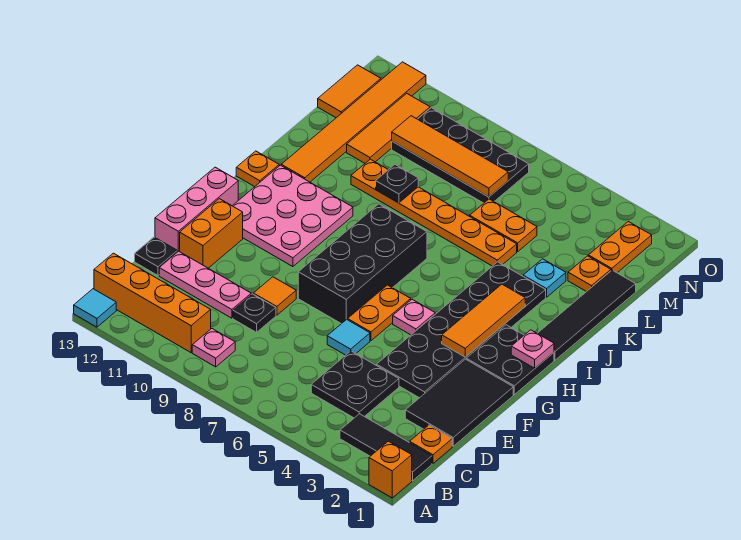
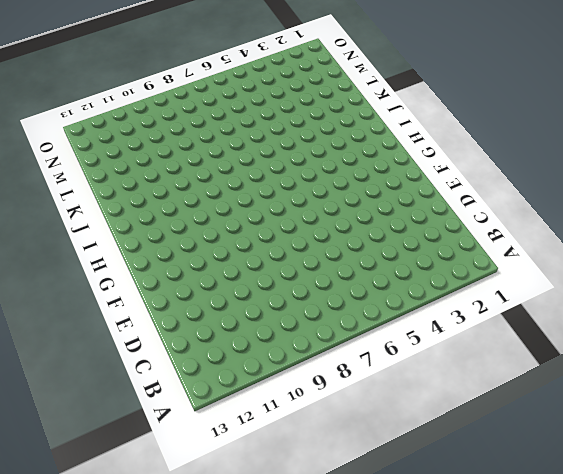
none -> orange brick A1 level 1
none -> cyan tile A13 level 1
none -> black tile B1:B3 level 1
none -> pink plate B9 level 1

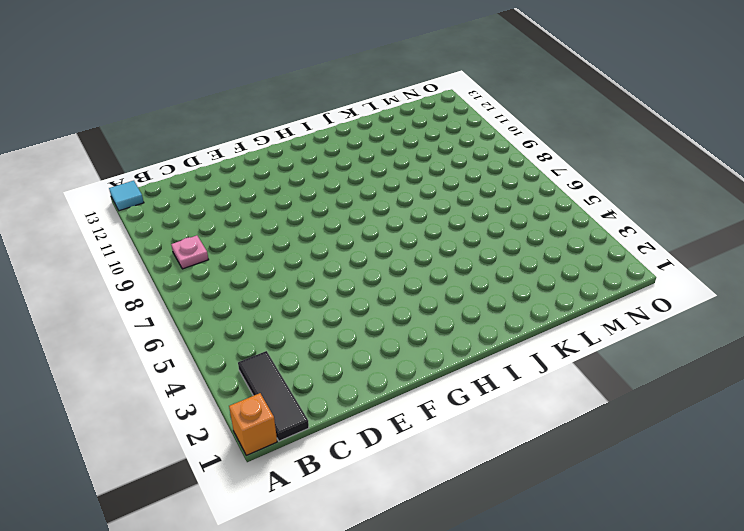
none -> orange brick B10:B13 level 1
none -> orange plate C1 level 1
none -> black plate C4:D5 level 1
none -> black tile D1:F2 level 1

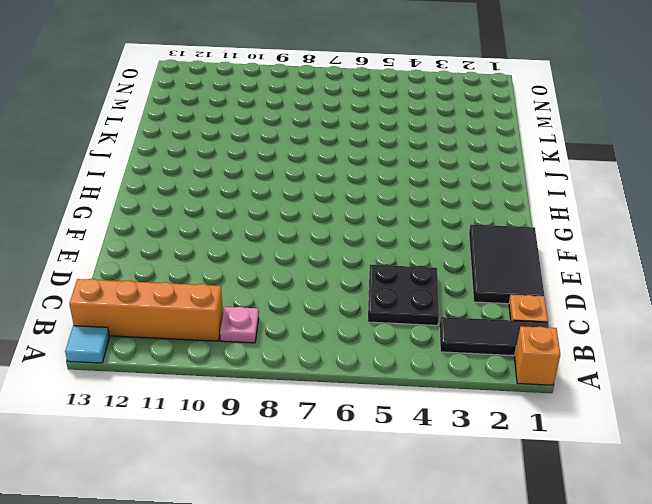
none -> black plate D9 level 1
none -> pink plate D10:D12 level 1
none -> black plate D13 level 1
none -> black plate E3:J4 level 1

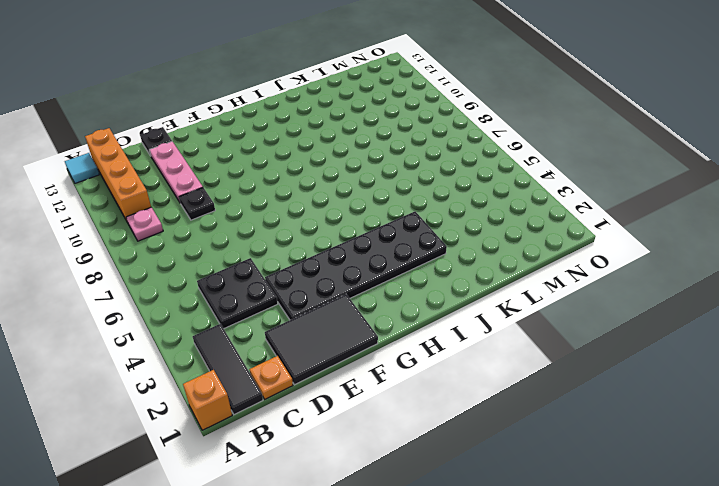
none -> cyan tile E6 level 1
none -> orange tile E9 level 1
none -> orange brick E12:F12 level 1
none -> pink brick E13:G13 level 1

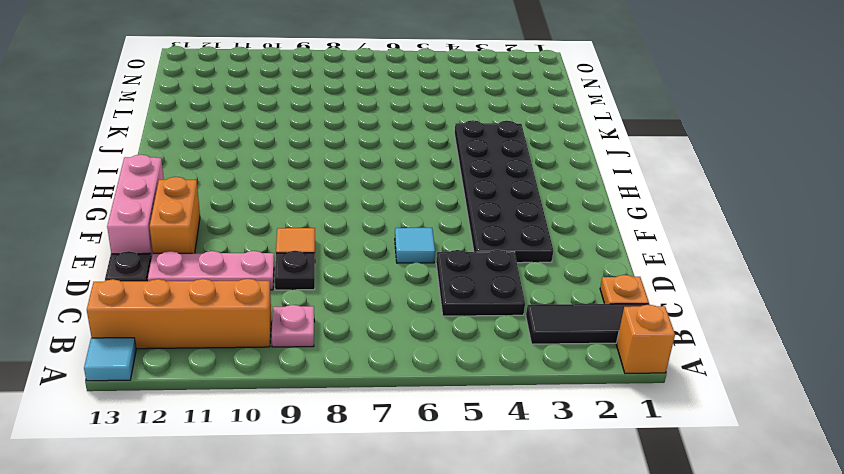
none -> black tile D1:F2 level 1
none -> orange plate F6:G6 level 1
none -> black brick F7:I8 level 1
none -> black plate G1:H2 level 1

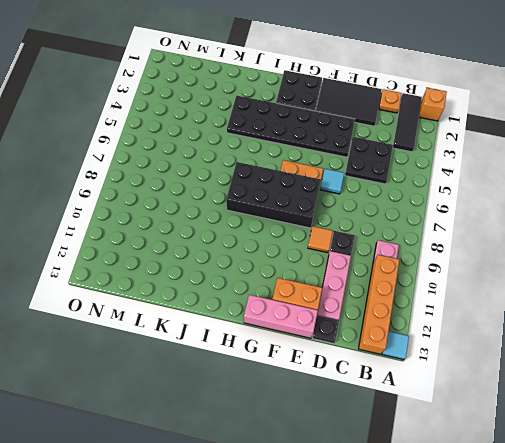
none -> pink plate G5 level 1
none -> pink plate G10:I12 level 1
none -> black tile I1:L1 level 1
none -> orange plate I13 level 1

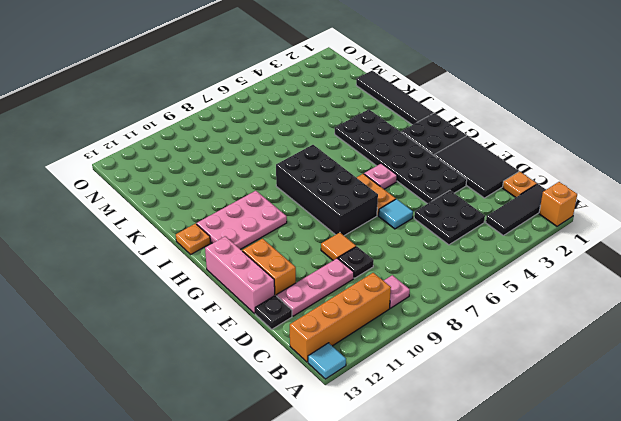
pink plate H10:I12 level 1 -> pink plate G10:I12 level 1
none -> orange tile J12:O12 level 1
none -> cyan plate K3 level 1
none -> orange plate K5:K10 level 1
none -> orange plate L2 level 1

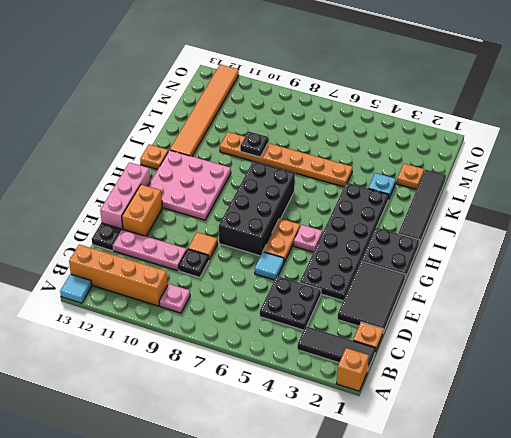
none -> orange plate L5:L6 level 1
none -> orange tile L11:N11 level 1
none -> orange plate M2:N2 level 1
none -> black plate M7:N10 level 1

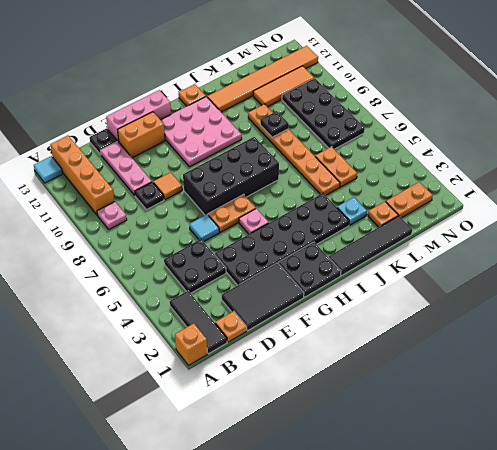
none -> orange tile M13:N13 level 1
none -> orange tile G3:I3 level 2
none -> pink plate H1 level 2
none -> orange tile M7:M10 level 2

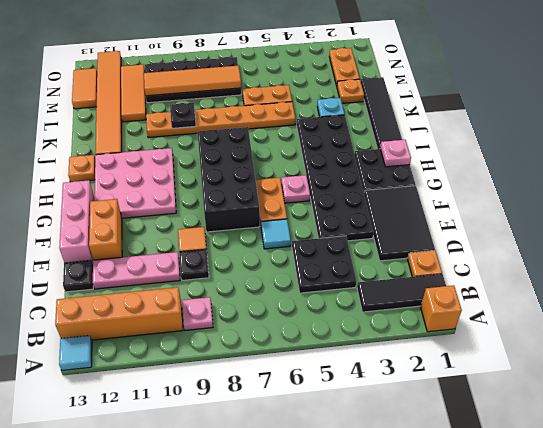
none -> orange tile G3:I3 level 2

